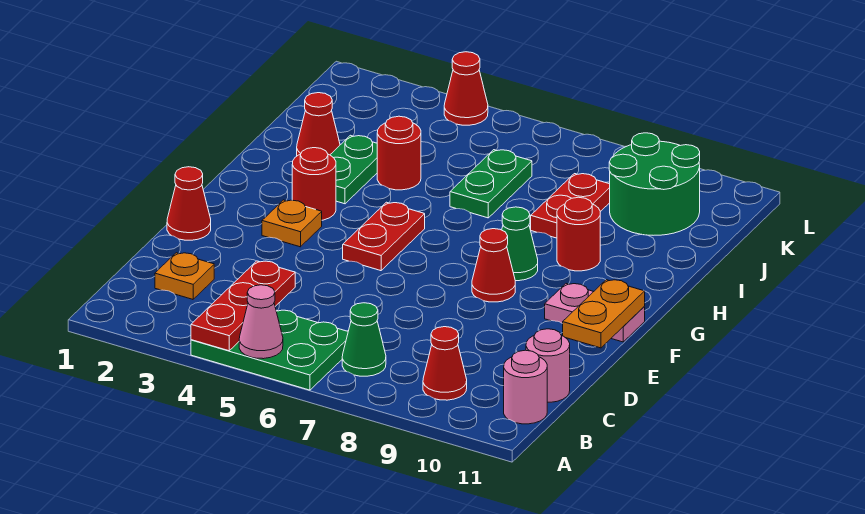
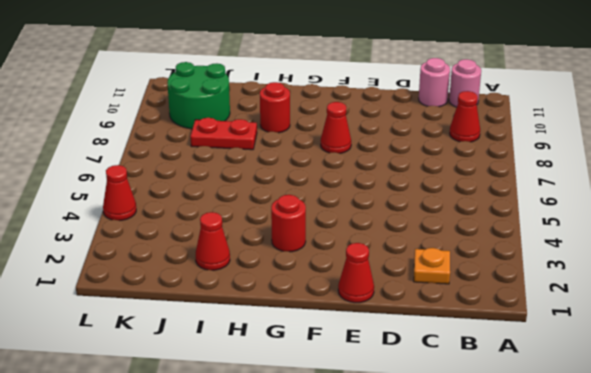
none -> green plate A4:B6 level 1
none -> green cone B7 level 1
none -> orange plate F3 level 1

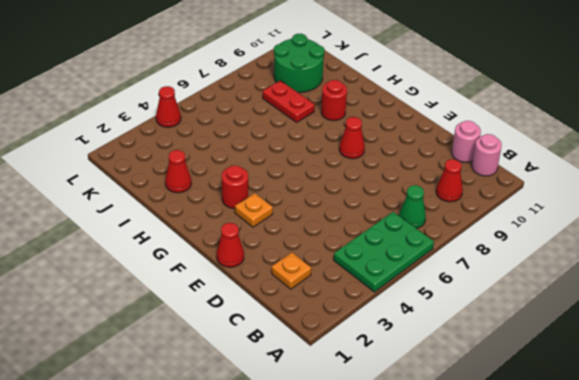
none -> red plate F5:G5 level 1
none -> pink plate F10:F11 level 1
none -> green cone G8 level 1

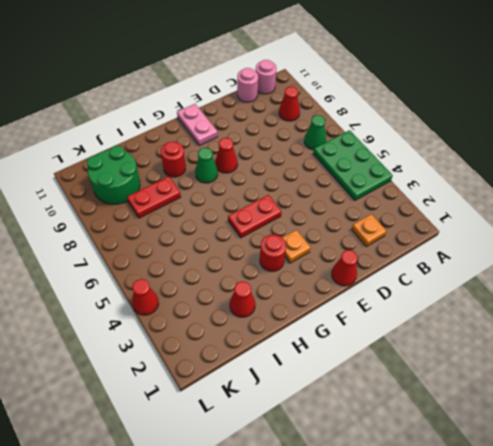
none -> green plate H3:I3 level 1
none -> red round brick I4 level 1
none -> green plate I6:J6 level 1

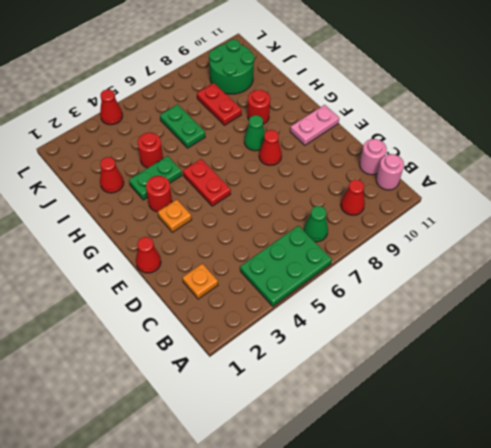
green plate H3:H4 level 1 -> green plate H3:I3 level 1
none -> red plate A4:C4 level 2
none -> pink cone A5 level 2
none -> orange plate E11:F11 level 2

